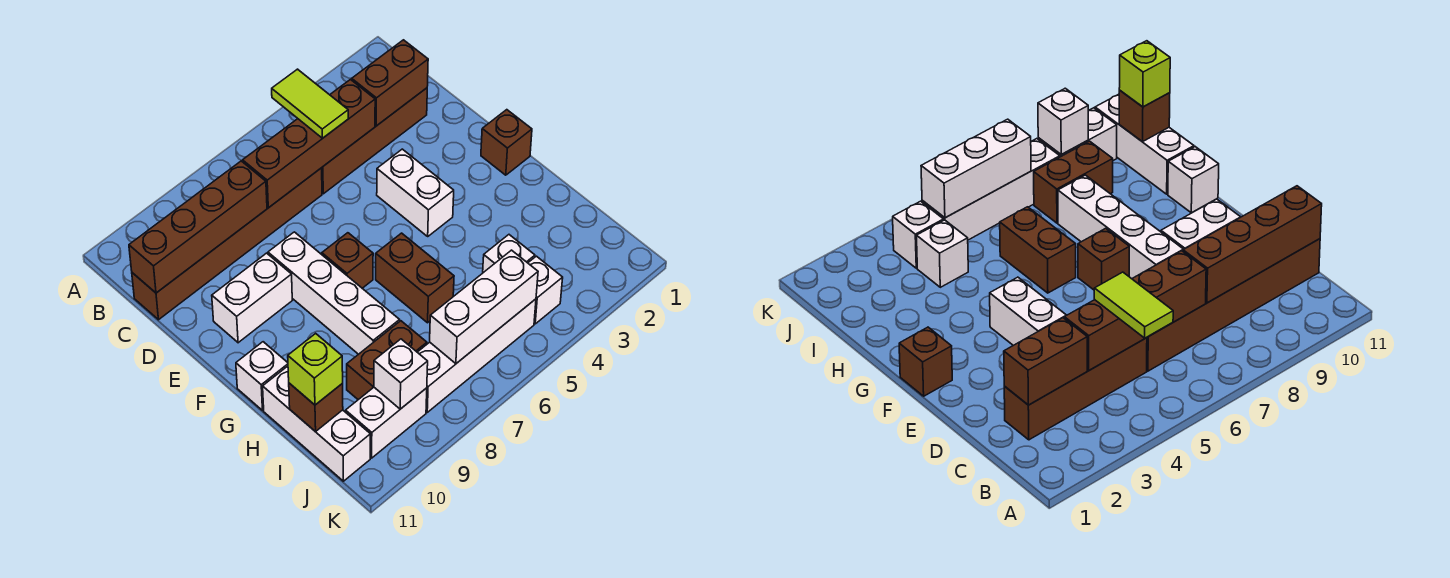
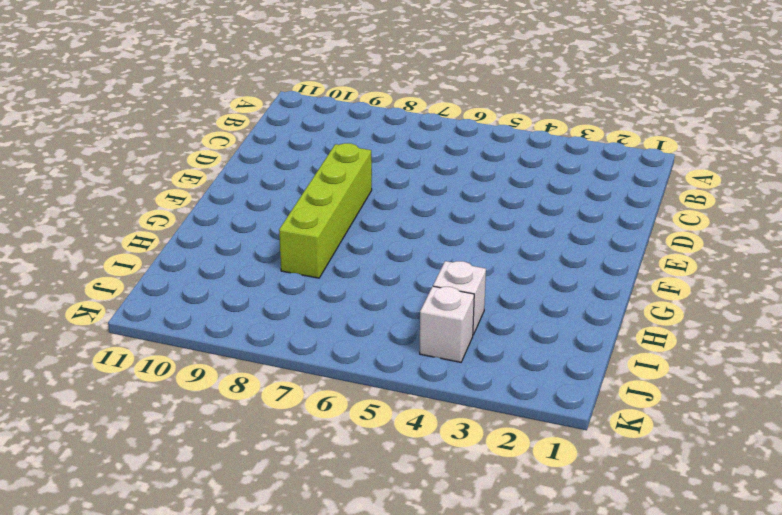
lime brick E8:H8 level 1 -> white brick E8:H8 level 1
none -> brown brick C2:C5 level 1
none -> brown brick C6:C11 level 1
none -> white brick E4:F4 level 1

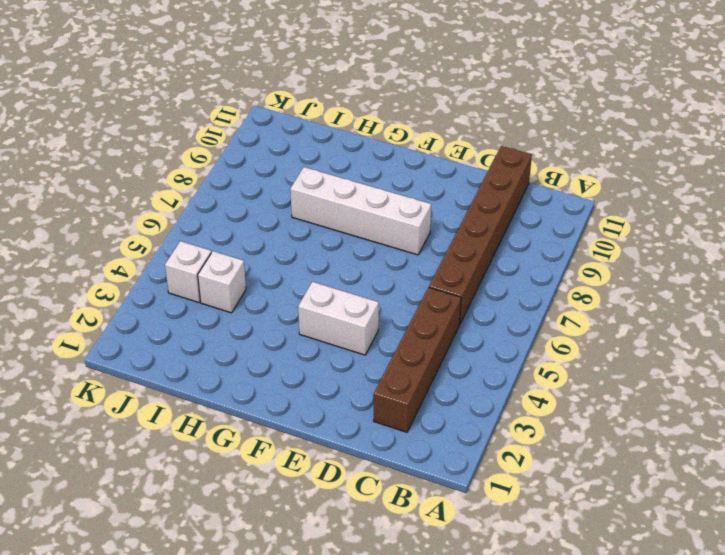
none -> white brick E9:E10 level 1
none -> brown brick F1 level 1
none -> brown brick F7 level 1

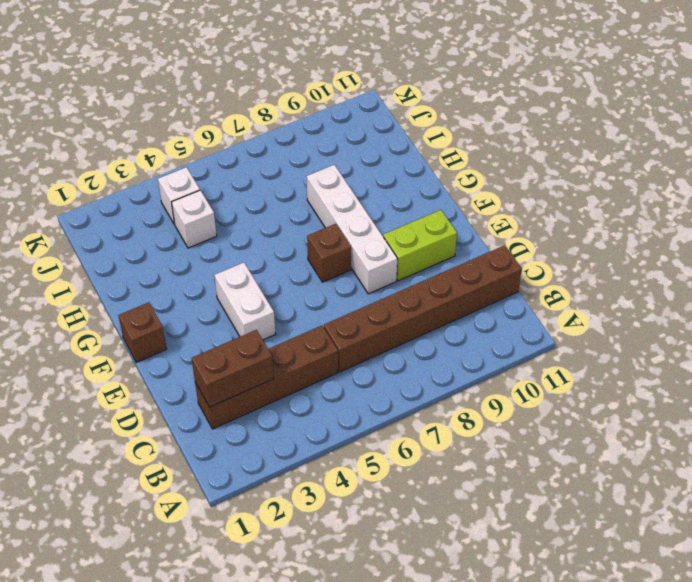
lime brick E9:E10 level 1 -> white brick E9:E10 level 1
none -> brown brick G6:H6 level 1
none -> white brick G11 level 1
none -> white brick H11:J11 level 1

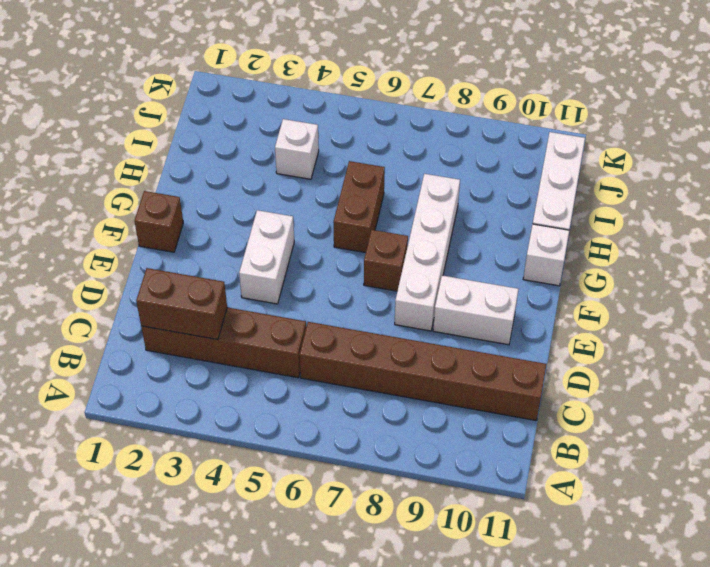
none -> brown brick I8:I9 level 1
none -> white brick J4 level 1
none -> white brick J5:J8 level 1

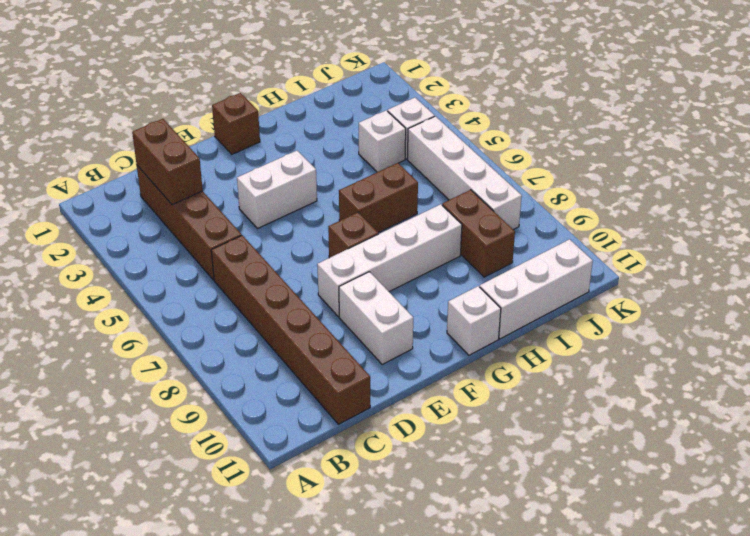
none -> white brick J9:J10 level 1
none -> brown brick C4:C7 level 2
none -> brown brick C8:C11 level 2

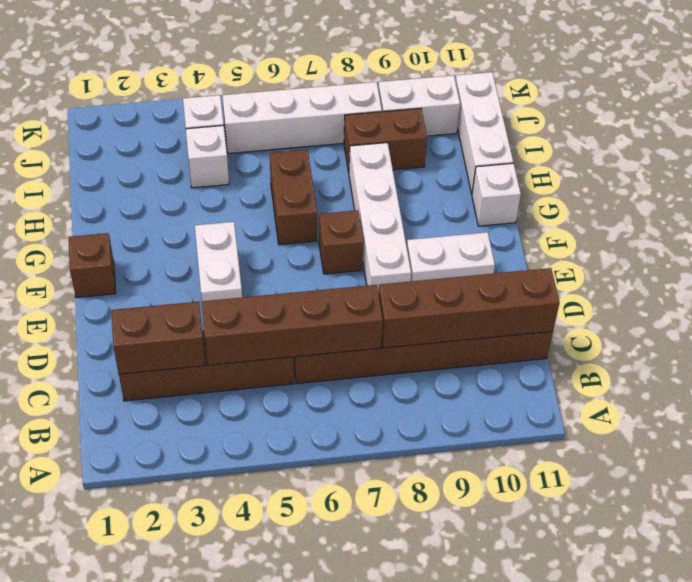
none -> brown brick I11 level 2
none -> white brick J5:J7 level 2
none -> white brick J9 level 2

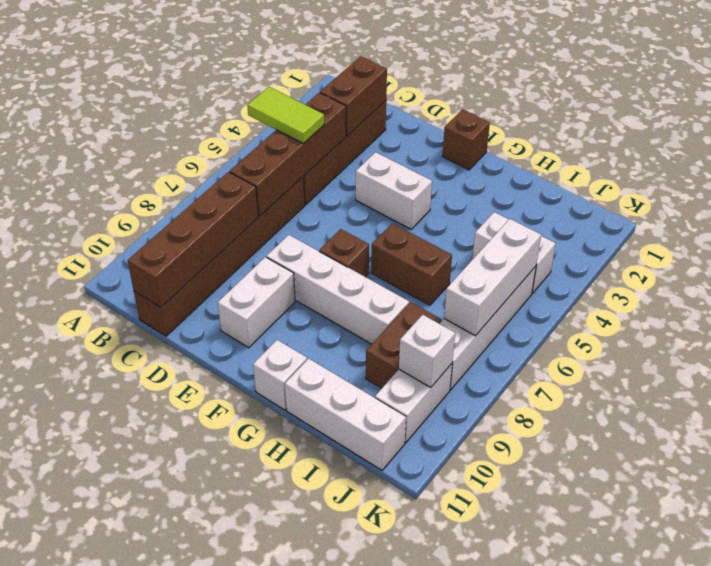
none -> brown brick I11 level 2
none -> lime brick I11 level 3

